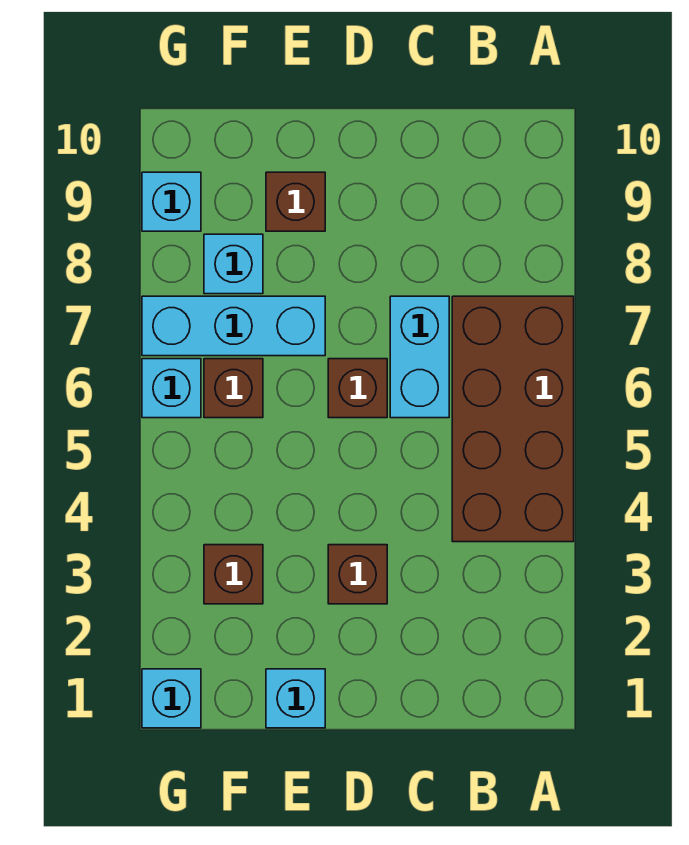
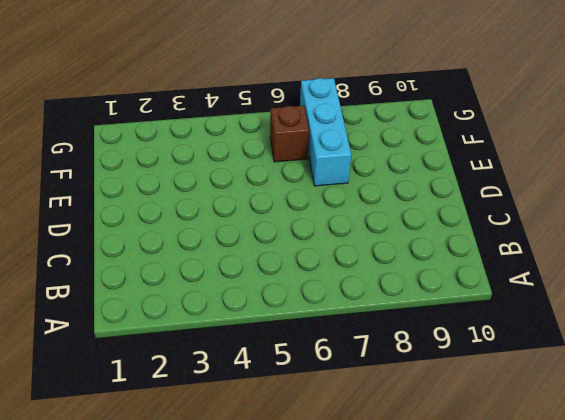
none -> brown brick A4:B7 level 1
none -> cyan brick C6:C7 level 1
none -> brown brick D3 level 1

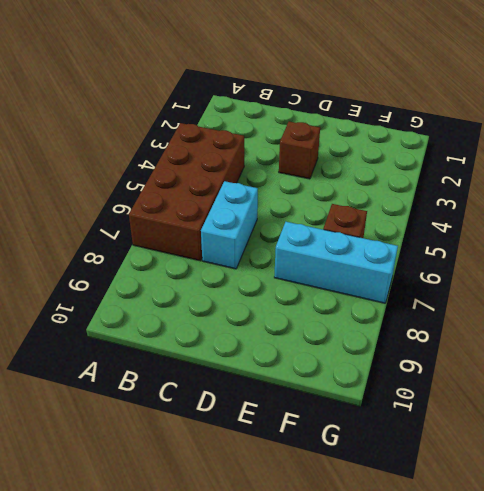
none -> brown brick D6 level 1
none -> cyan brick E1 level 1
none -> brown brick E9 level 1

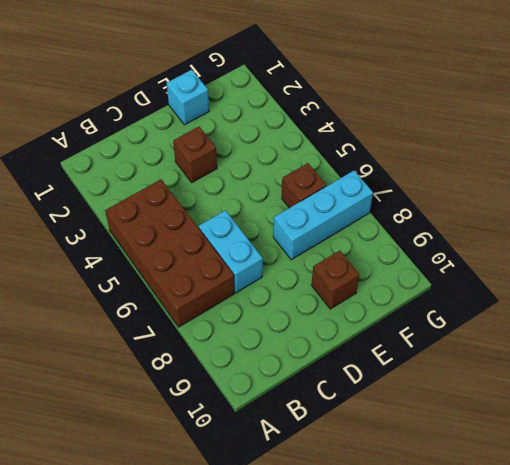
none -> brown brick D6 level 1
none -> brown brick F3 level 1
none -> cyan brick F8 level 1

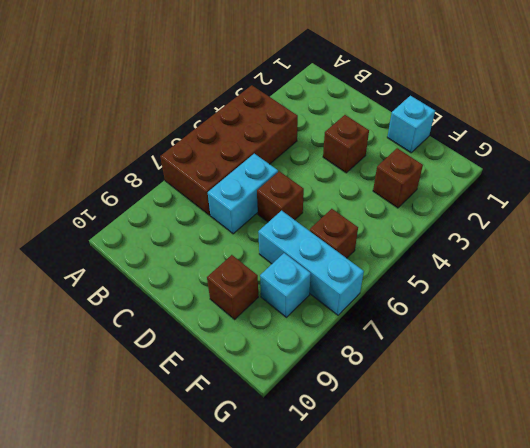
none -> cyan brick G1 level 1
none -> cyan brick G6 level 1
none -> cyan brick G9 level 1

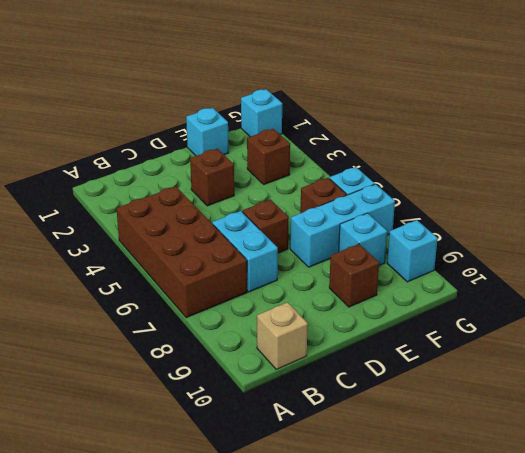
tan brick B10 level 1 -> none

